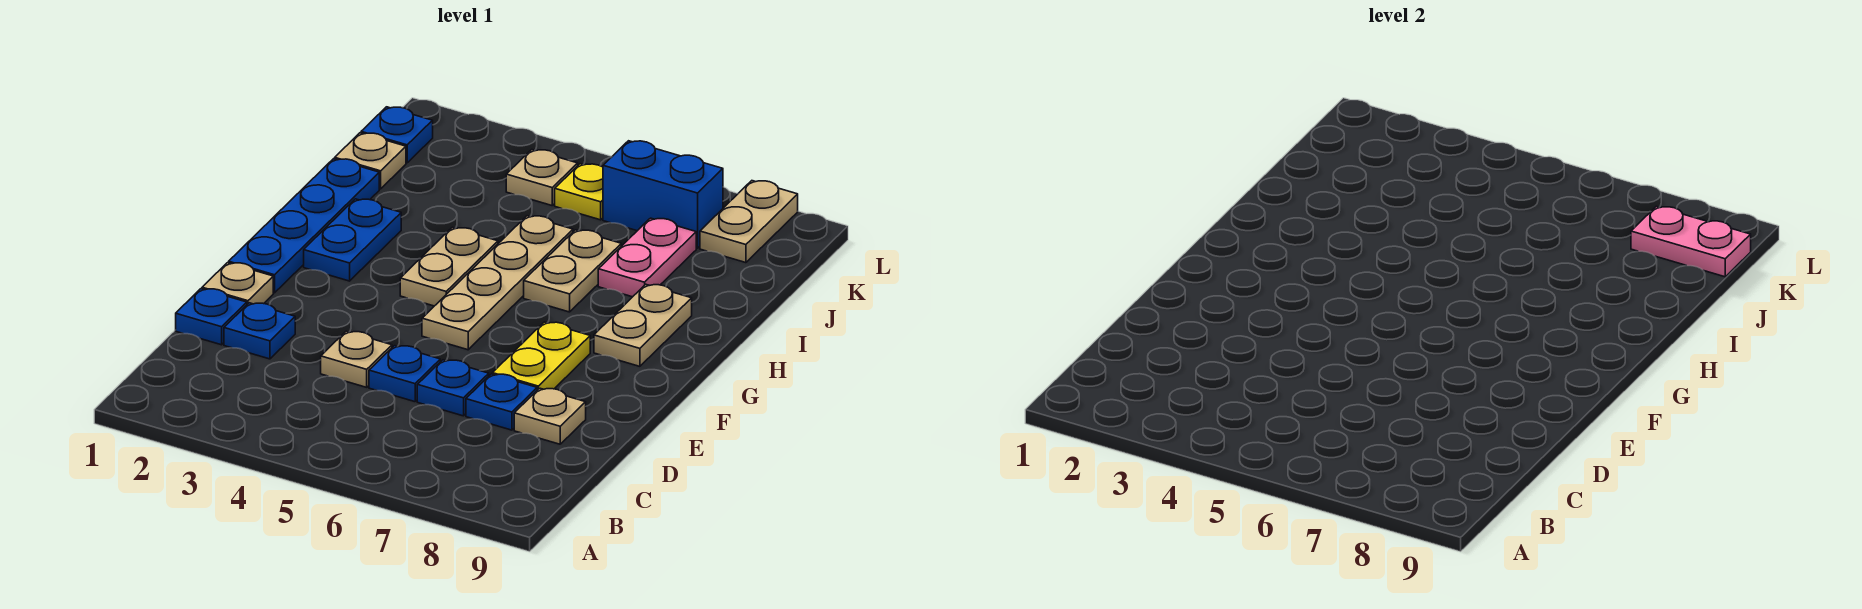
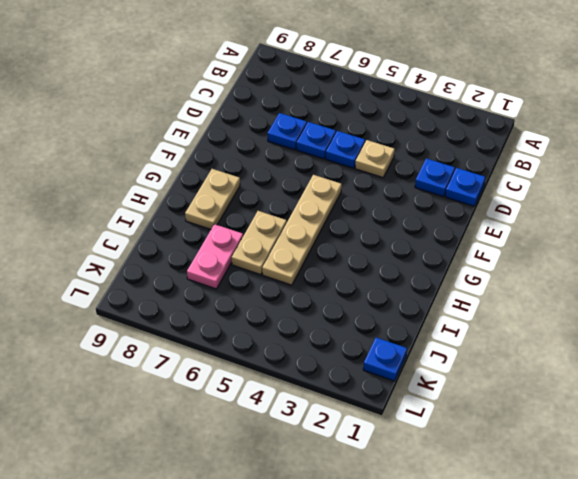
none -> tan plate D8 level 1
none -> tan plate E1 level 1
none -> yellow plate E7:F7 level 1

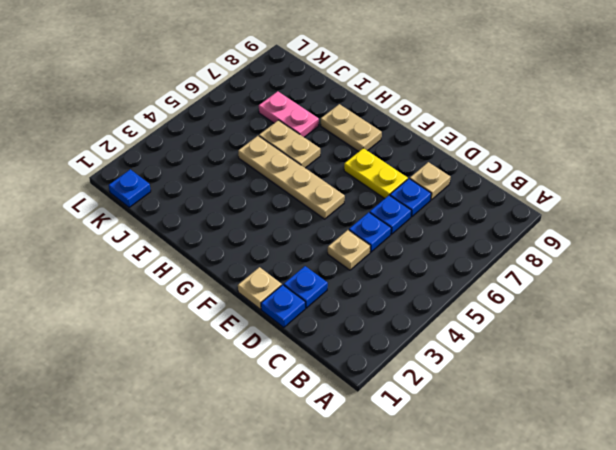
none -> blue plate F1:I1 level 1
none -> blue plate G2:H2 level 1
none -> tan plate G4:H4 level 1

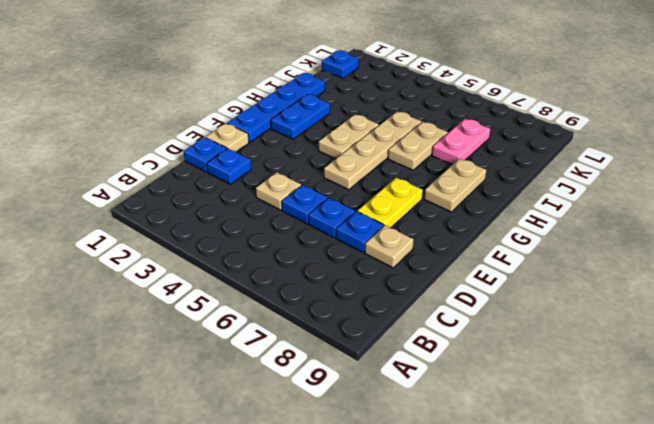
none -> tan plate J1 level 1
none -> tan plate K4 level 1
none -> yellow plate K5 level 1

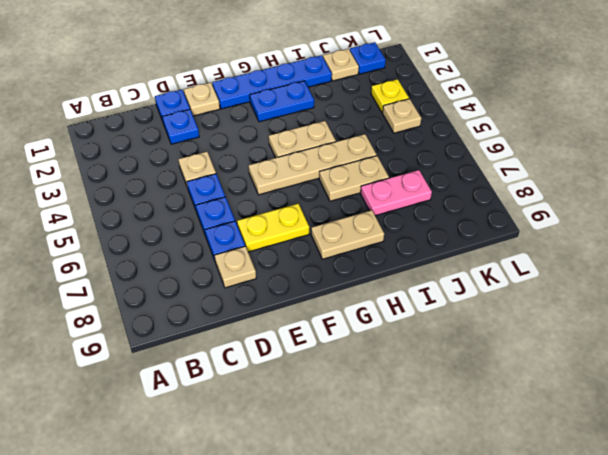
yellow plate K3 level 1 -> yellow plate K5 level 1
none -> blue brick K6:K7 level 1
none -> tan plate K8:L8 level 1
none -> pink plate K8:K9 level 2

